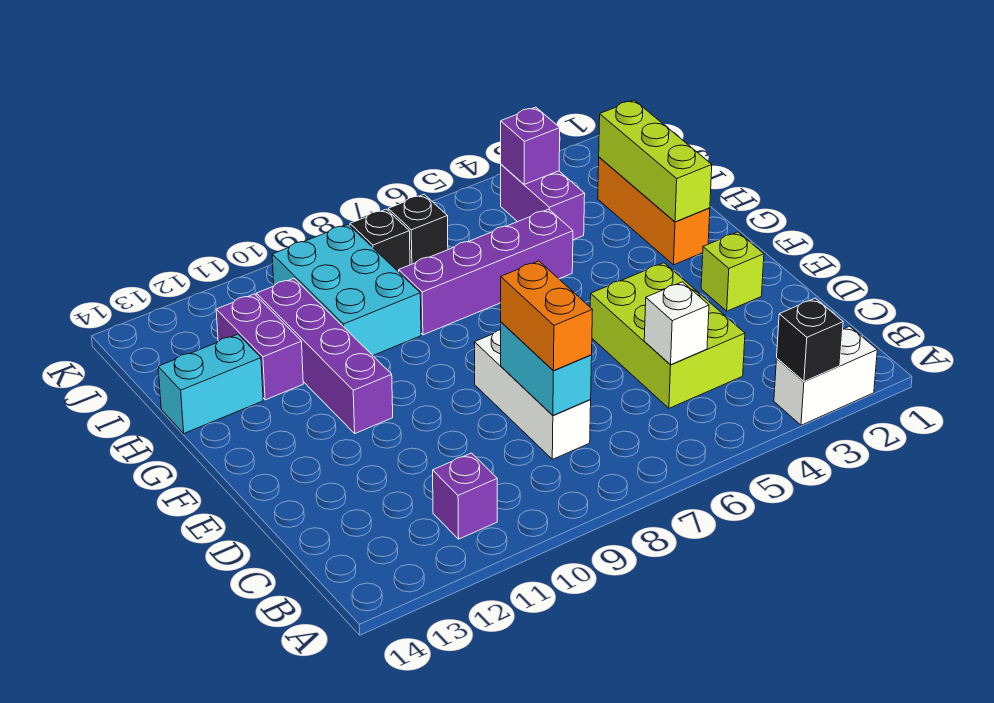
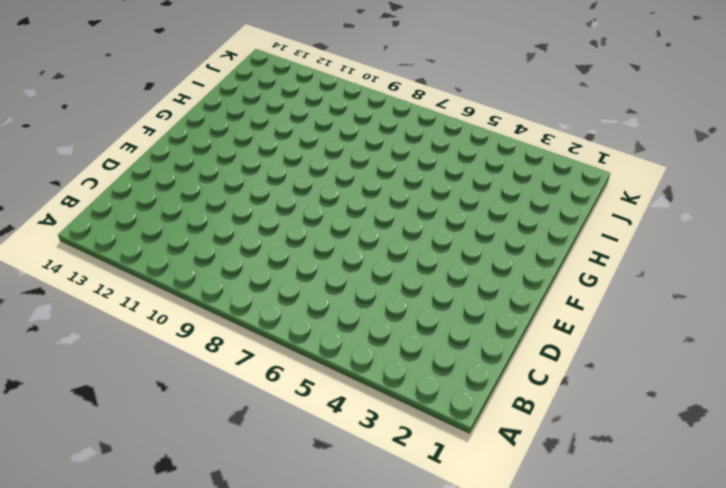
none -> white brick A2:A3 level 1
none -> purple brick B11 level 1
none -> lime brick C4:E5 level 1

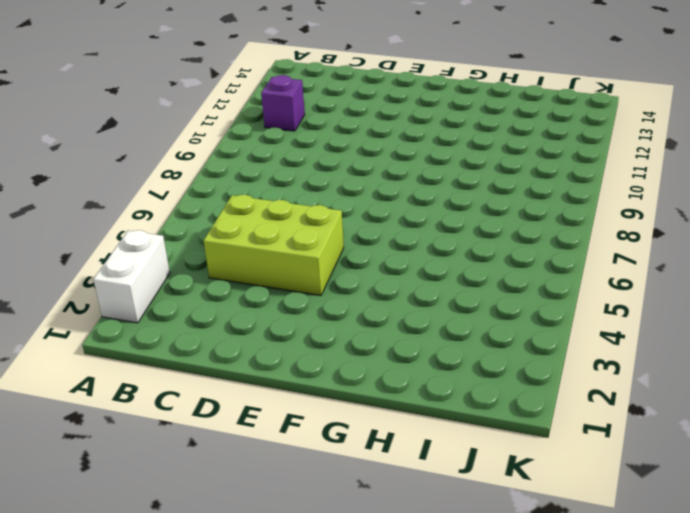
none -> white brick C8:E8 level 1
none -> lime brick E2 level 1
none -> purple brick F11:I11 level 1

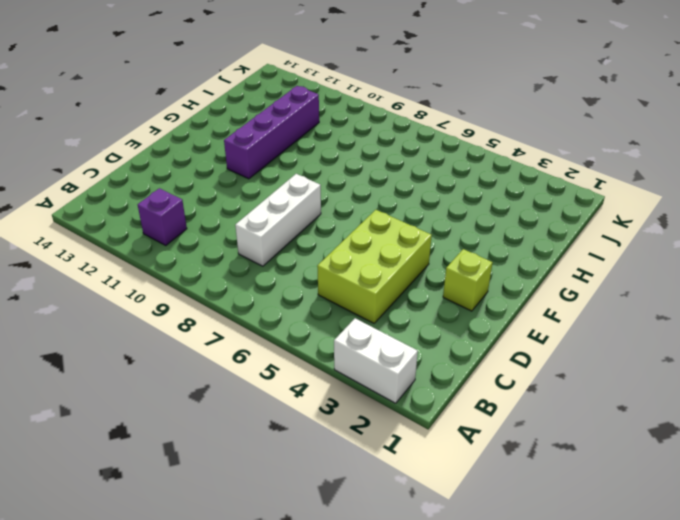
none -> orange brick G2:I2 level 1
none -> purple brick H5:H8 level 1
none -> cyan brick H9:J10 level 1

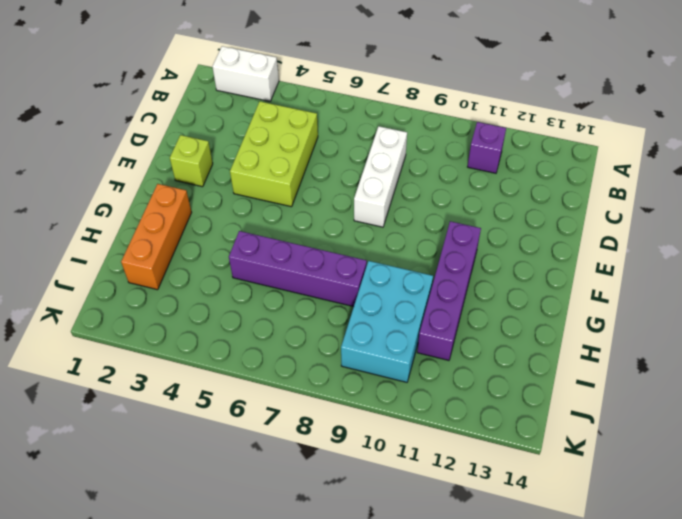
none -> purple brick H12:I12 level 1
none -> cyan brick H13:H14 level 1
none -> purple brick I4:J4 level 1

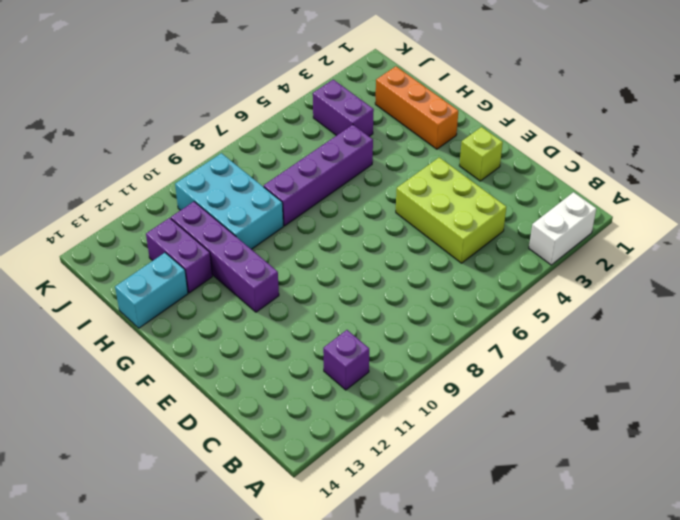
none -> white brick C8:E8 level 1
none -> black brick J7 level 1
none -> black brick J8 level 1

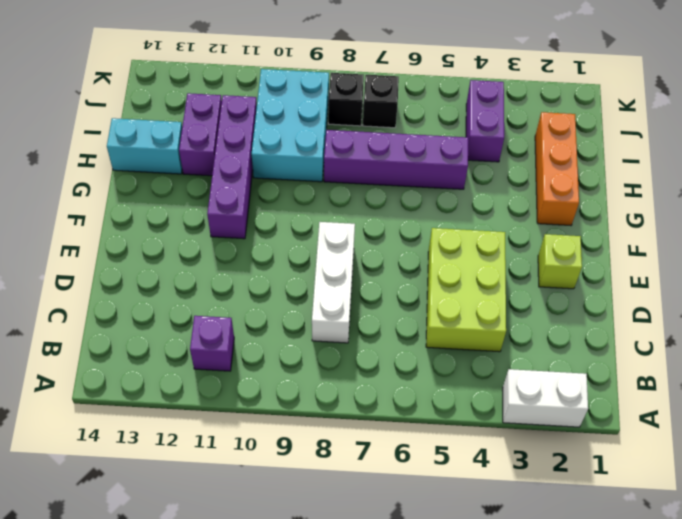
none -> black brick A3 level 2
none -> white brick C5 level 2
none -> cyan brick C8:D8 level 2

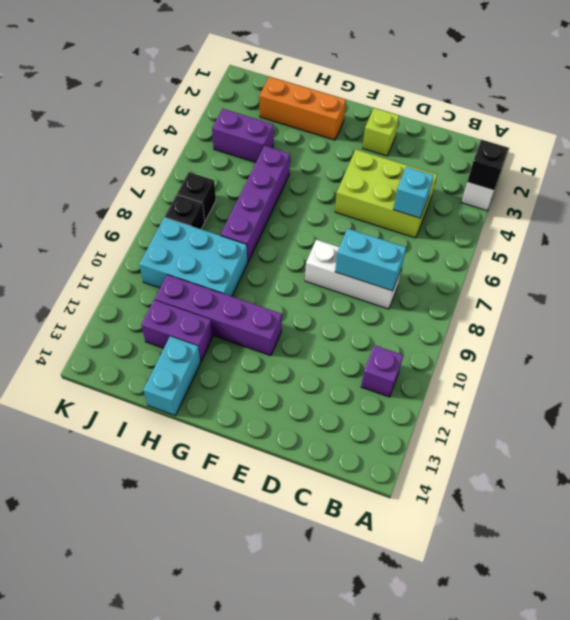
cyan brick C5 level 2 -> white brick C5 level 2
none -> lime brick G2:I2 level 2
none -> purple brick J4 level 2
none -> orange brick C8:D8 level 3

